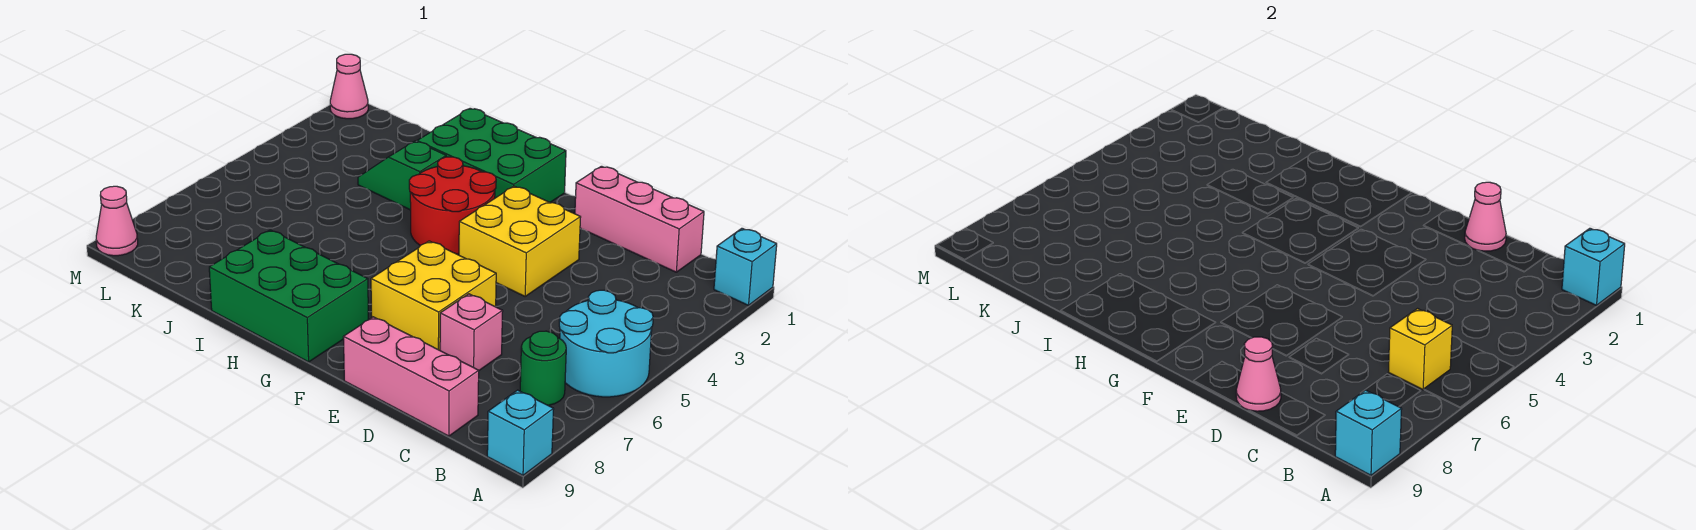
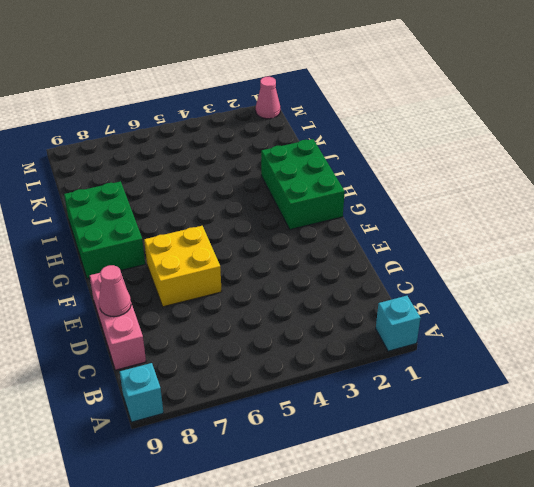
none -> cyan round brick A5:B6 level 1
none -> green round brick B7 level 1
none -> pink brick C1:E1 level 1

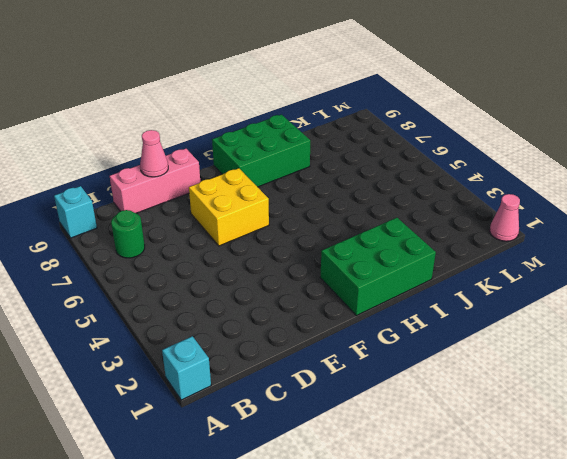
none -> cyan round brick A5:B6 level 1
none -> pink brick C1:E1 level 1
none -> pink brick D7 level 1

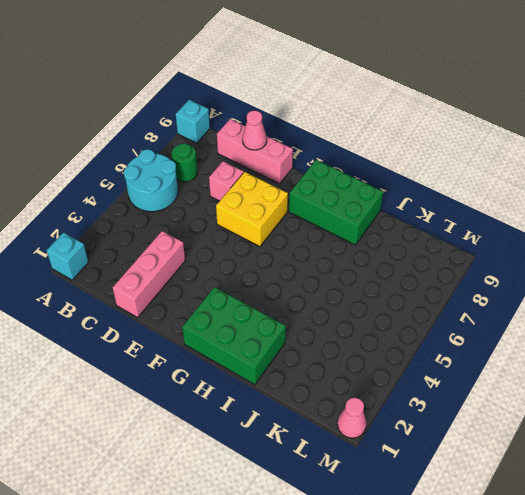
pink brick D1:D3 level 1 -> pink brick C1:E1 level 1
none -> yellow brick E3:F4 level 1
none -> red round brick G3:H4 level 1
none -> green slope I3:J3 level 1 top I

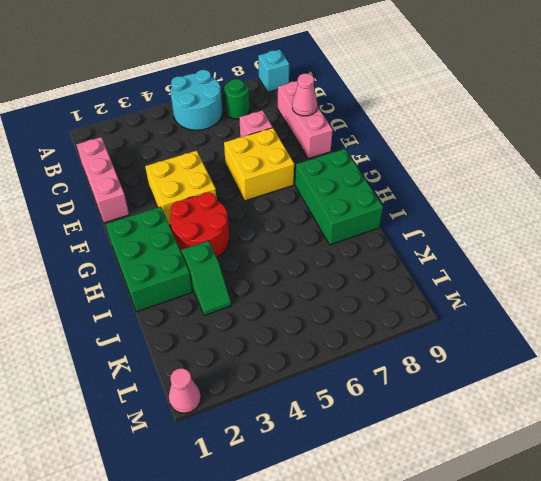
none -> cyan brick A1 level 1
none -> pink cone M9 level 1
none -> cyan brick A1 level 2

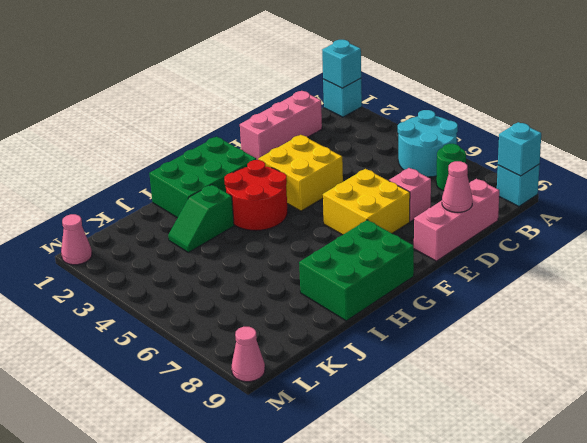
none -> yellow brick B6 level 2
none -> pink cone D1 level 2

